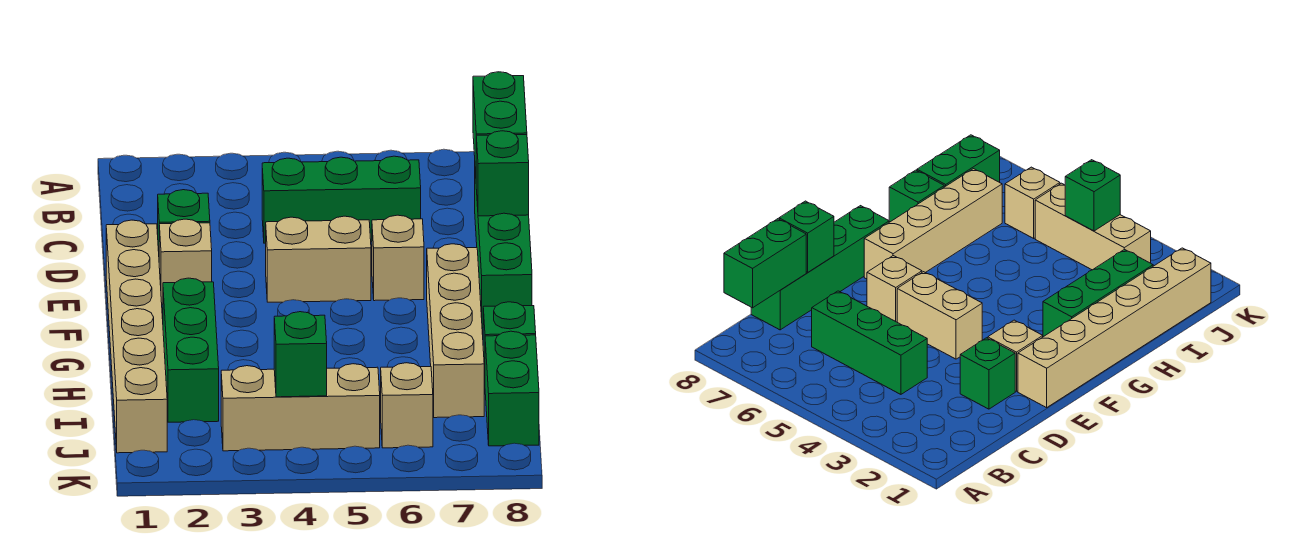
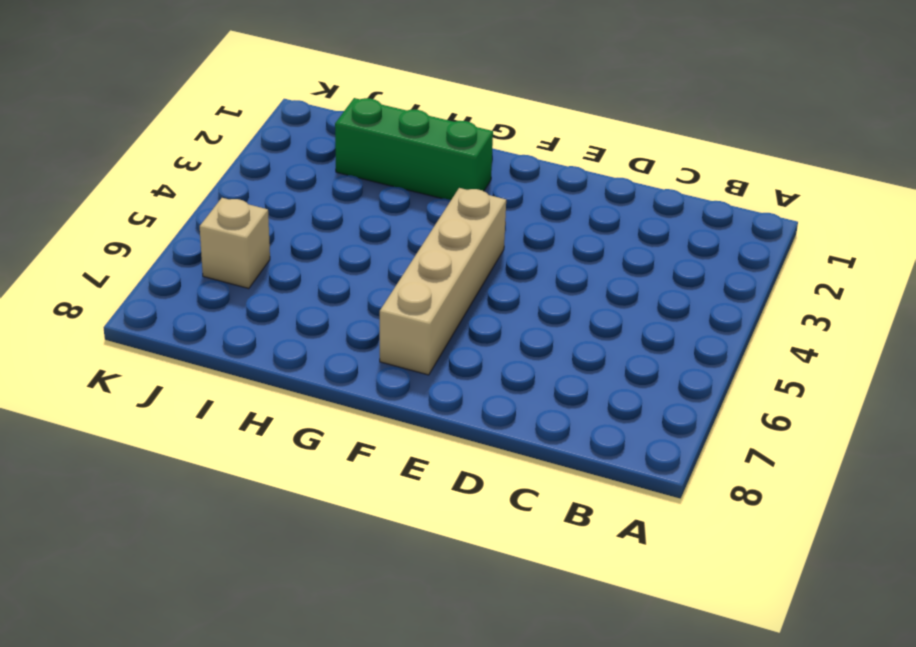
tan brick F4:F7 level 1 -> tan brick F7:I7 level 1
none -> green brick C4:C6 level 1
none -> green brick C8:F8 level 1
none -> green brick D2 level 1

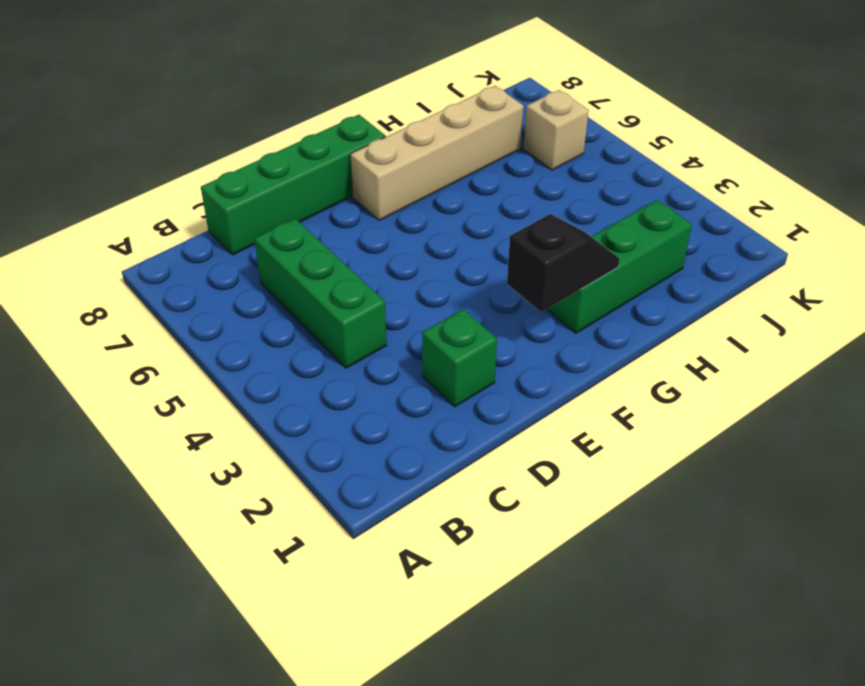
black slope F2:G2 level 2 top F -> none
none -> tan brick E1:J1 level 1
none -> tan brick E2 level 1
none -> tan brick E4:E5 level 1

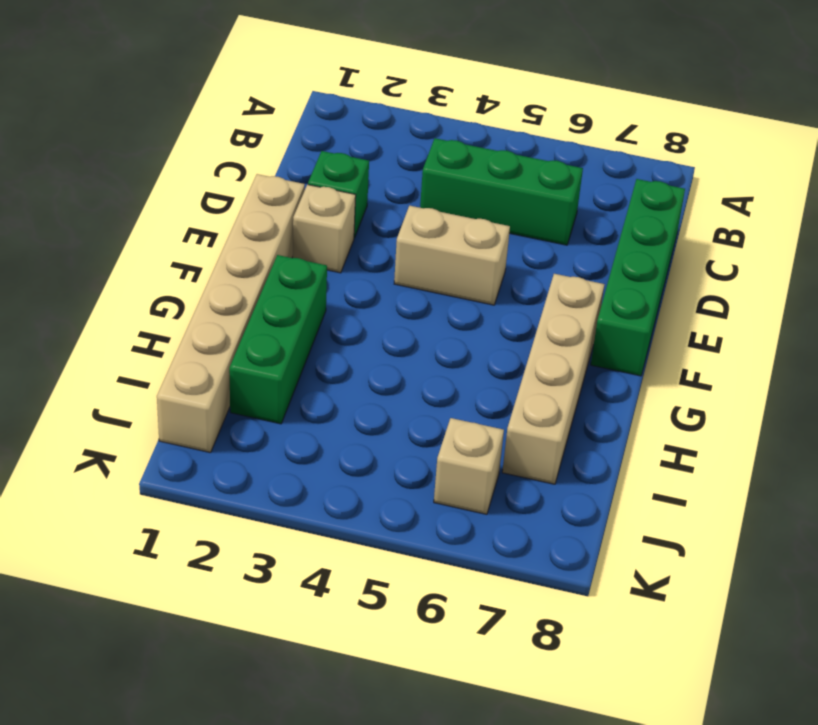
none -> tan brick E6 level 1
none -> green brick H8 level 1
none -> green brick I8:J8 level 1

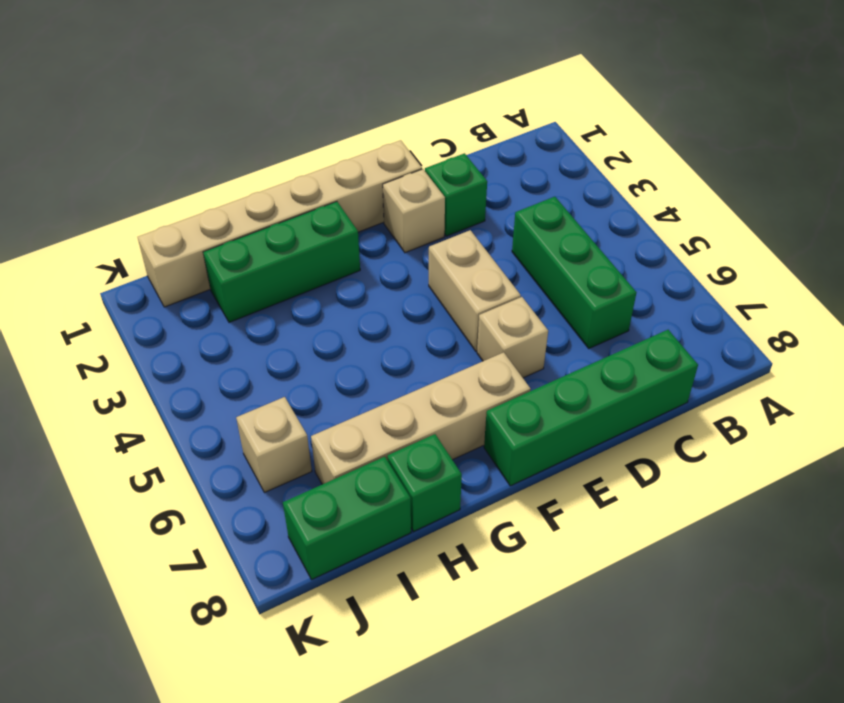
none -> tan brick J3:J5 level 1
none -> green brick B8:C8 level 2
none -> green brick D8 level 2

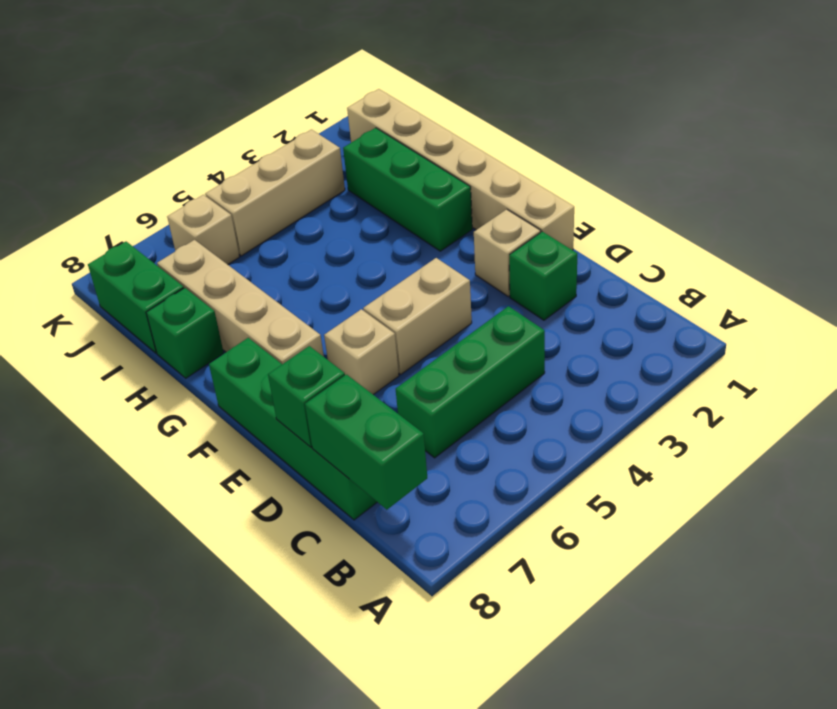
none -> green brick J4 level 2

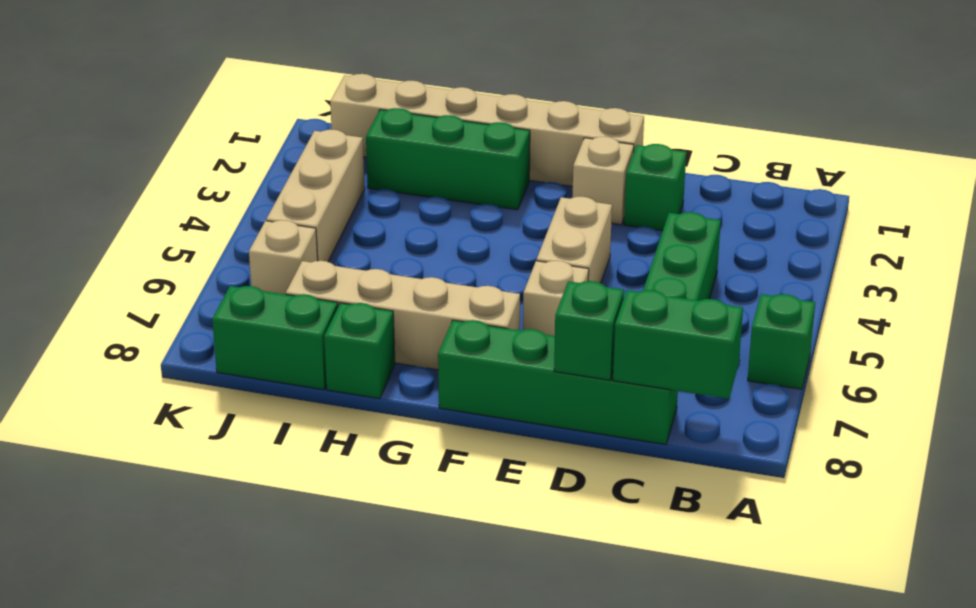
green brick A6 level 1 -> green brick J4 level 2

